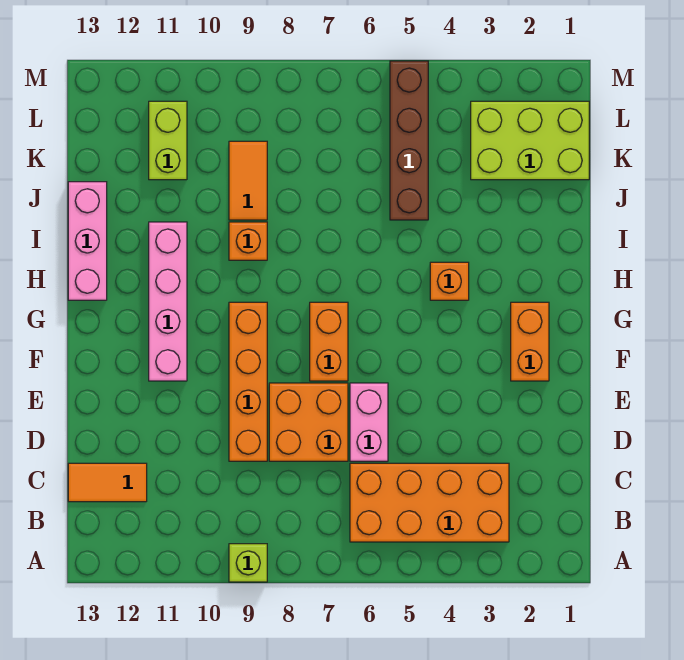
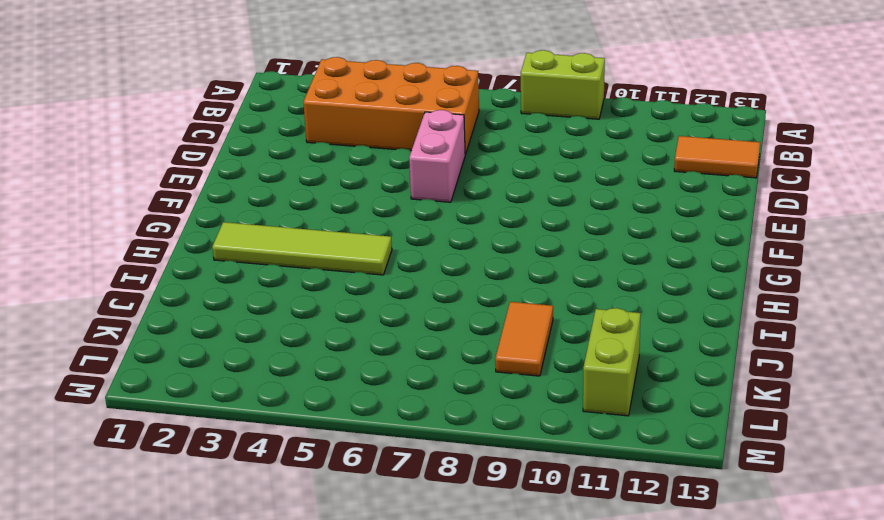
lime brick A8:A9 level 1 -> lime brick A9 level 1
lime tile H2:H5 level 1 -> orange brick H4 level 1
none -> orange brick D7:E8 level 1
none -> orange brick D9:G9 level 1
none -> orange brick F2:G2 level 1

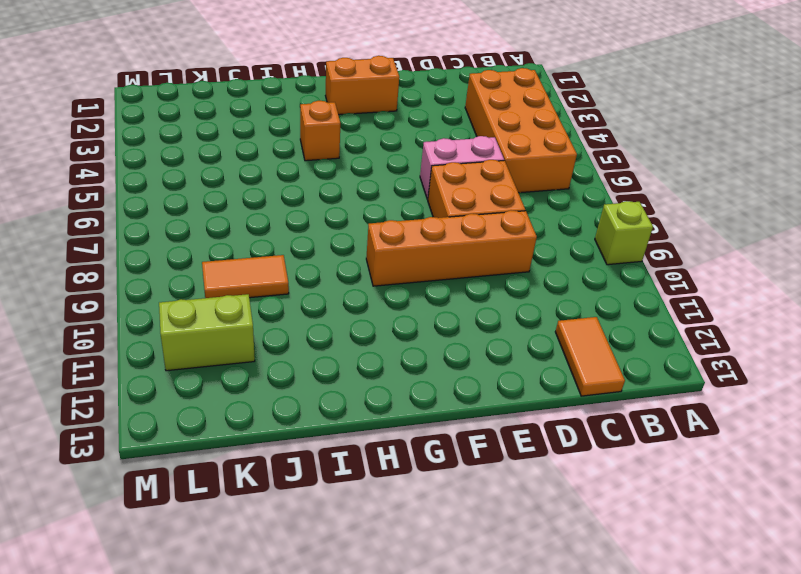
none -> orange brick F7:G7 level 1
none -> pink brick F11:I11 level 1
none -> pink brick H13:J13 level 1

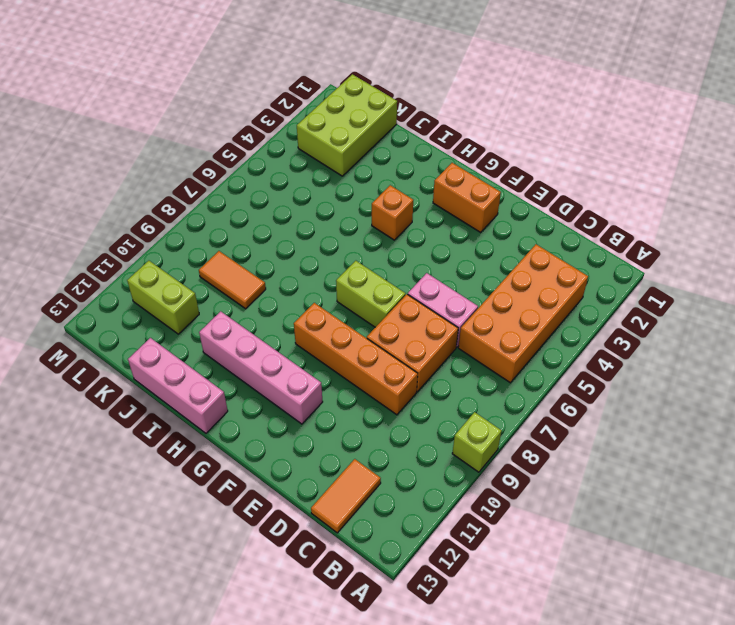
lime brick F7:G7 level 1 -> orange brick F7:G7 level 1
none -> orange brick I9 level 1
none -> brown brick J5:M5 level 1

